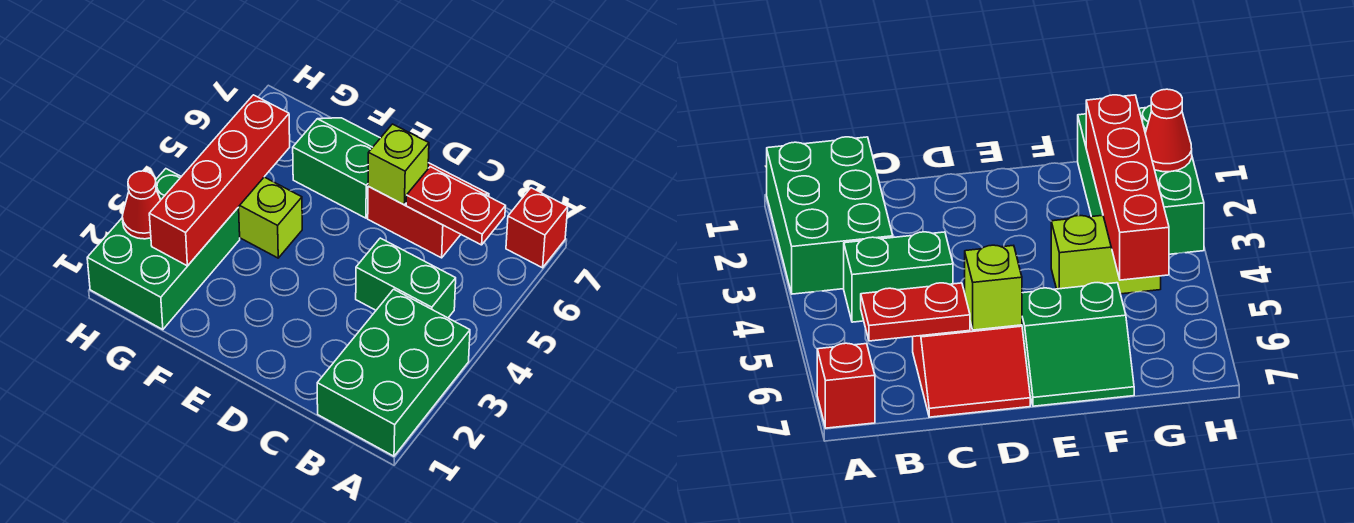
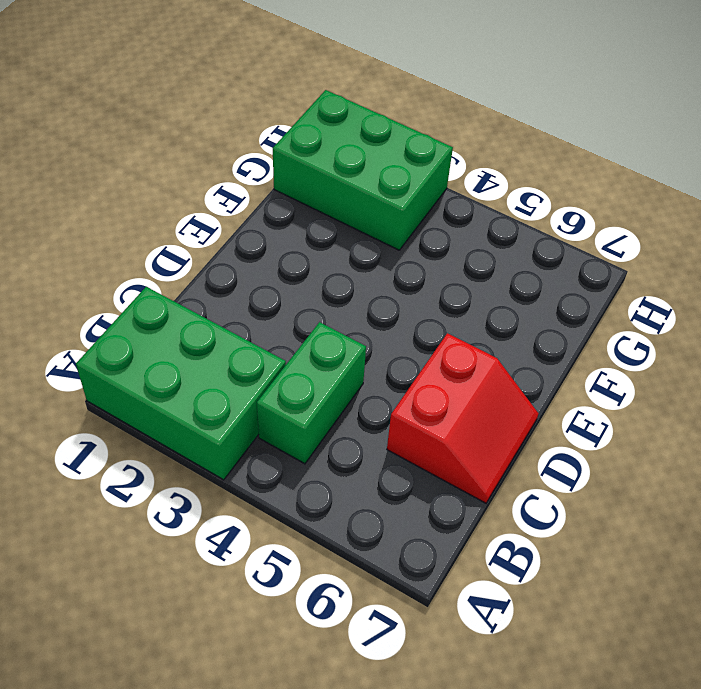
none -> red brick A7 level 1
none -> green slope E6:F7 level 1 top 6

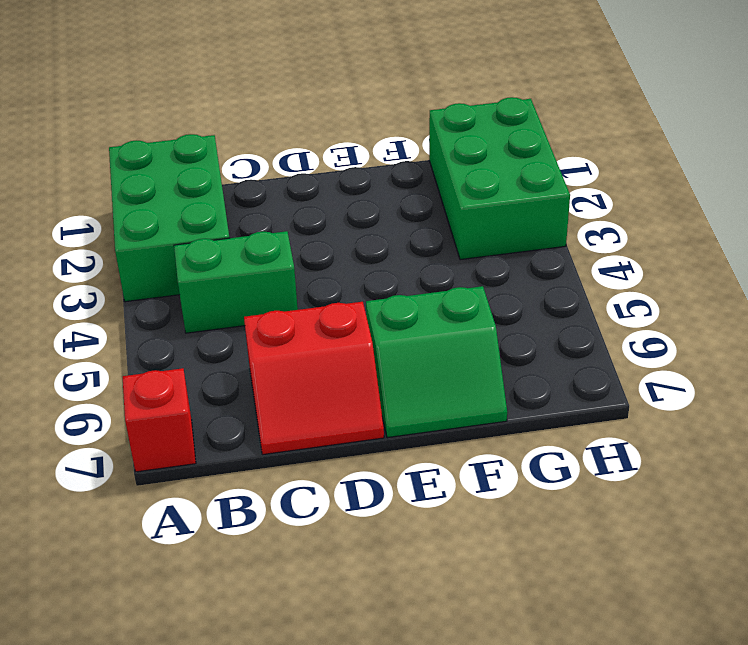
none -> lime brick F4:G4 level 1
none -> red plate B6:C6 level 2

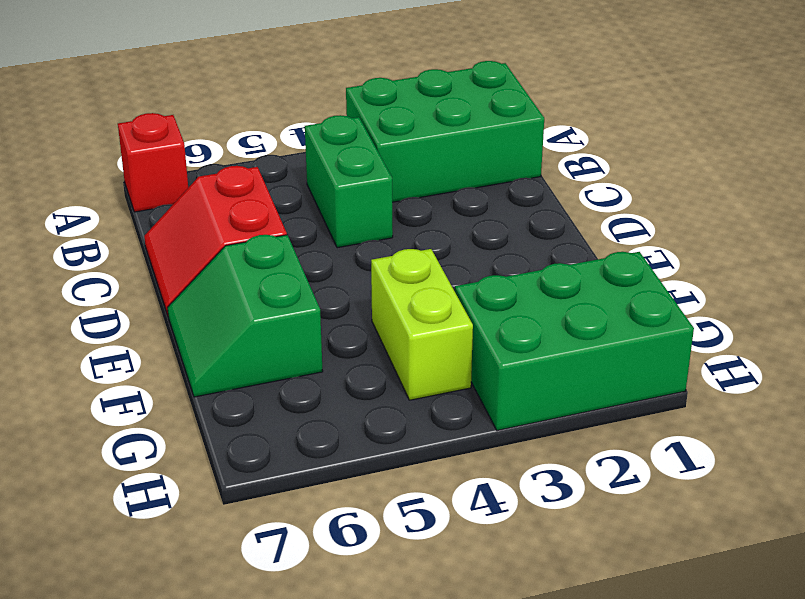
none -> red plate B6:C6 level 2
none -> lime brick D6 level 2

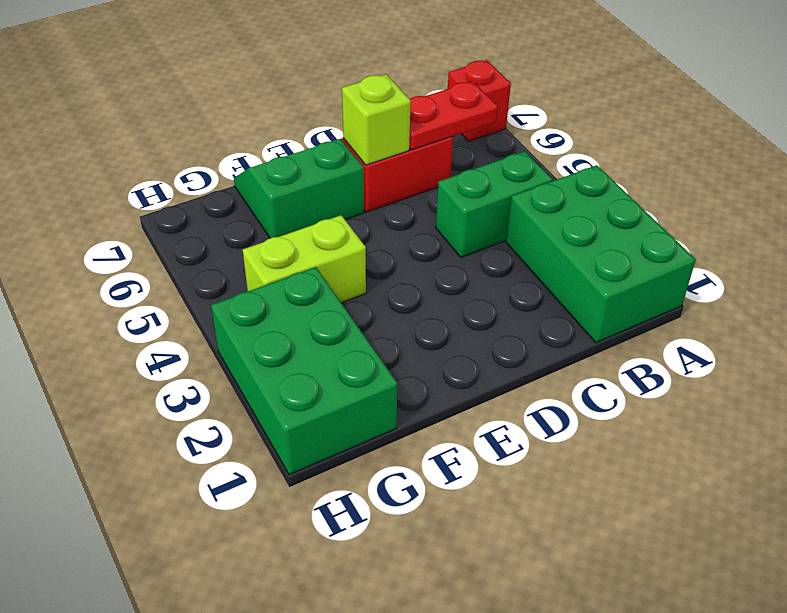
none -> red brick G2:G5 level 2
none -> red cone H2 level 2

